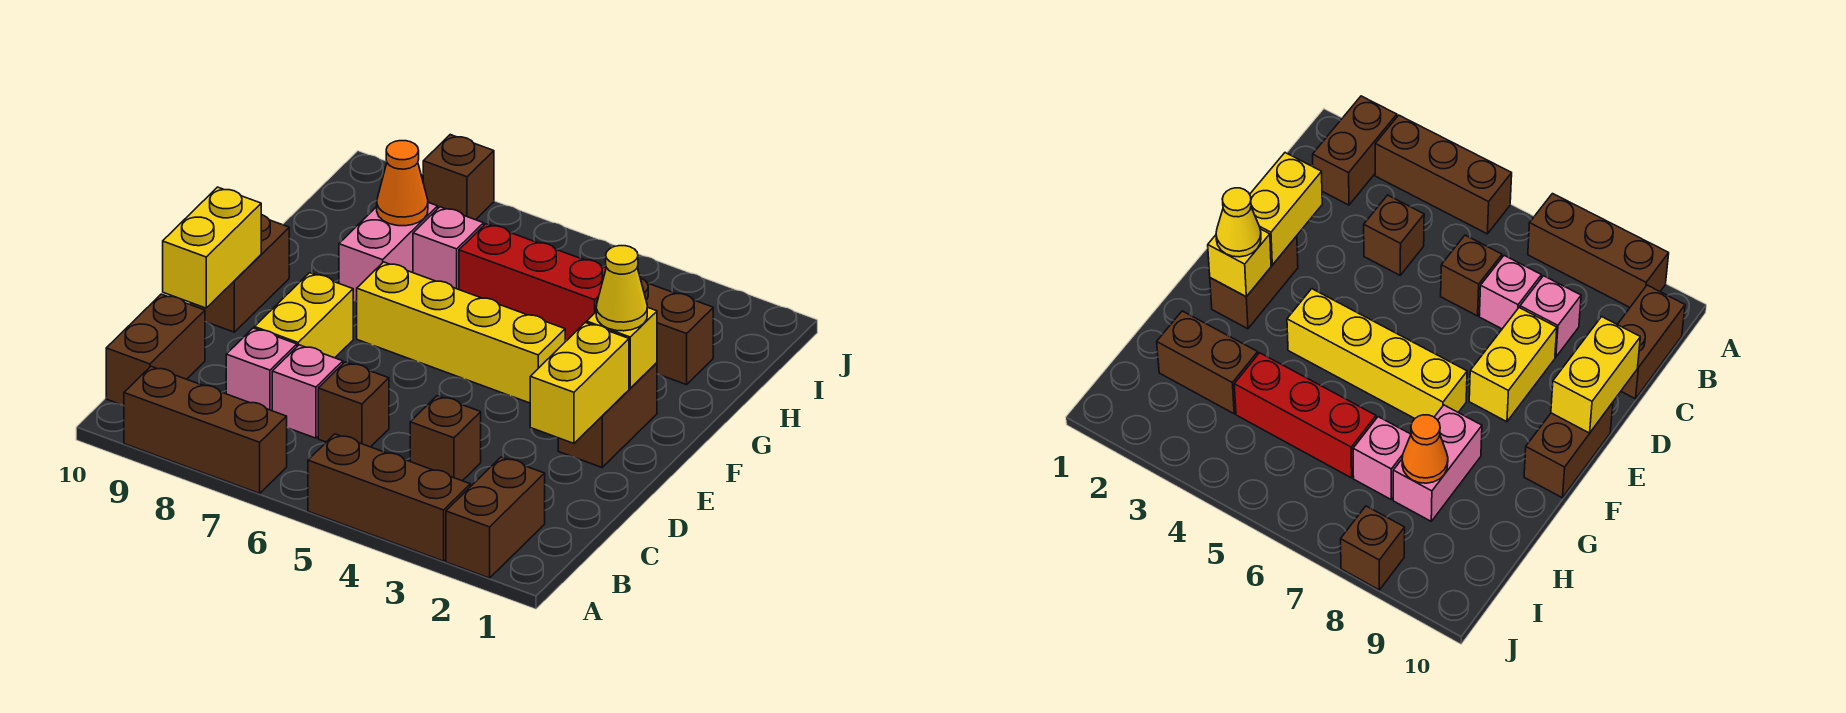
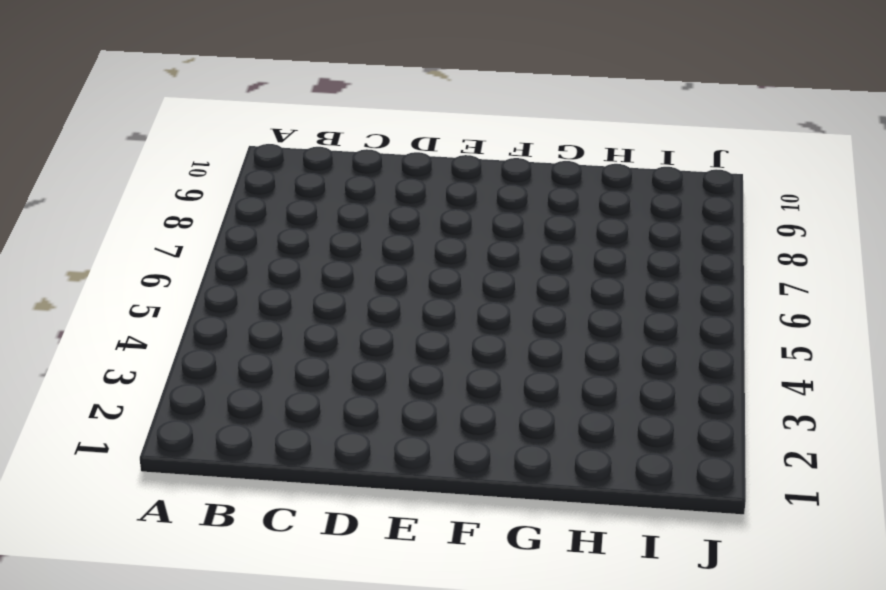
none -> brown brick A2:B2 level 1
none -> brown brick A3:A5 level 1
none -> brown brick A7:A9 level 1

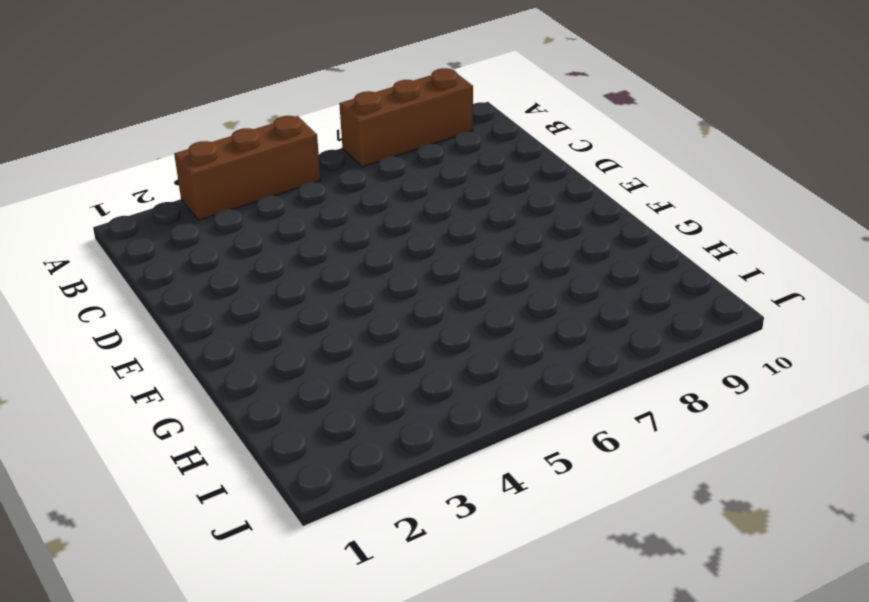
none -> brown brick A2:B2 level 1
none -> brown brick B10:C10 level 1
none -> brown brick C4 level 1

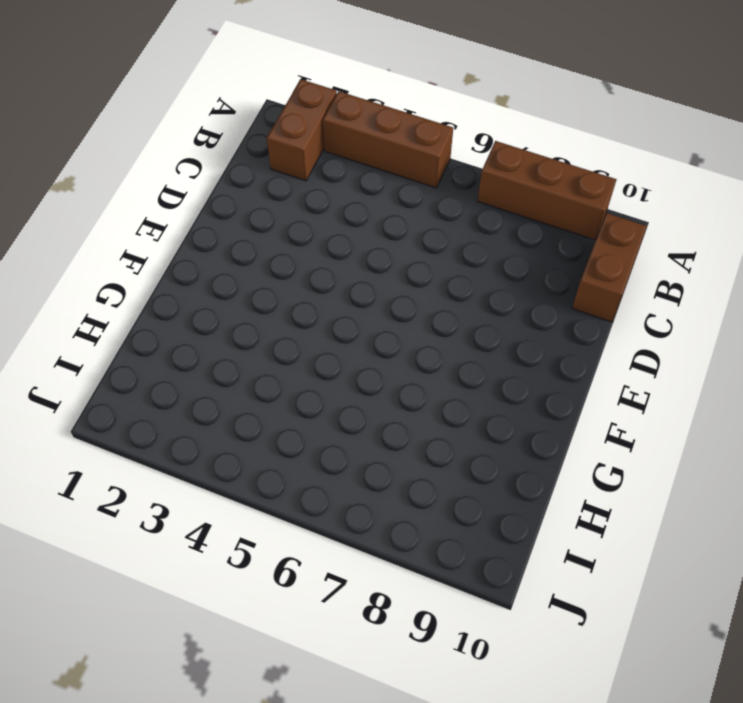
none -> brown brick C4 level 1
none -> brown brick C6 level 1
none -> pink brick C7 level 1

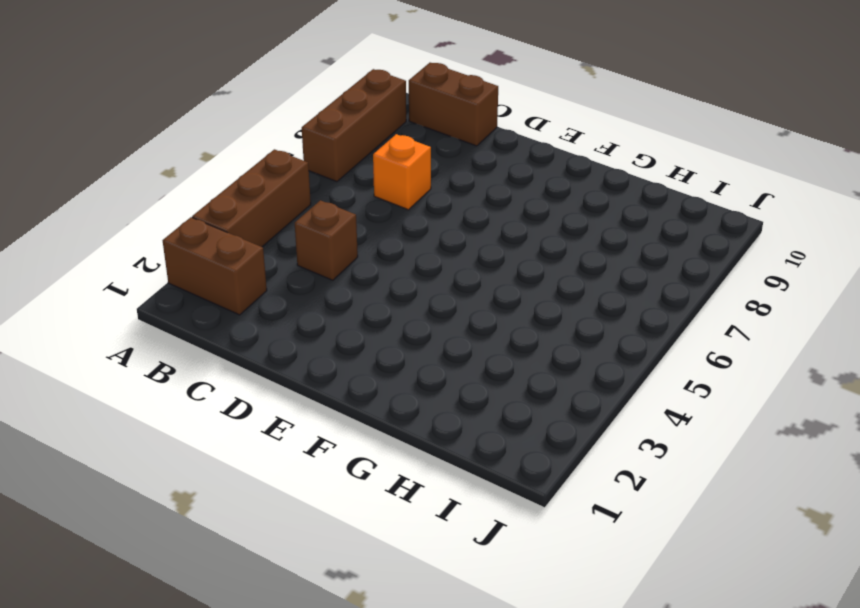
orange brick C7 level 1 -> pink brick C7 level 1
none -> brown brick C6 level 1
none -> pink brick C8 level 1
none -> yellow brick D8:E8 level 1

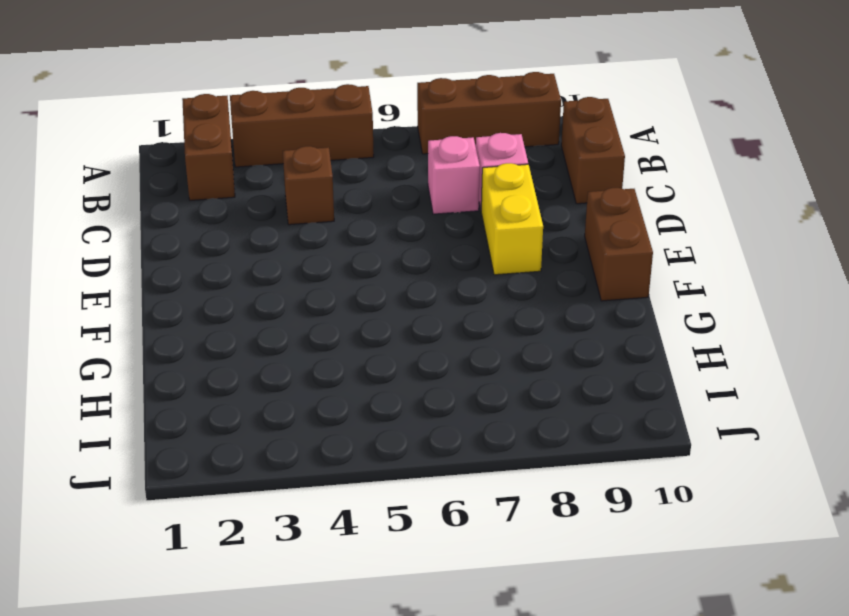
none -> brown brick C6 level 1
none -> brown brick E2:F2 level 1
none -> yellow brick F4:F7 level 1

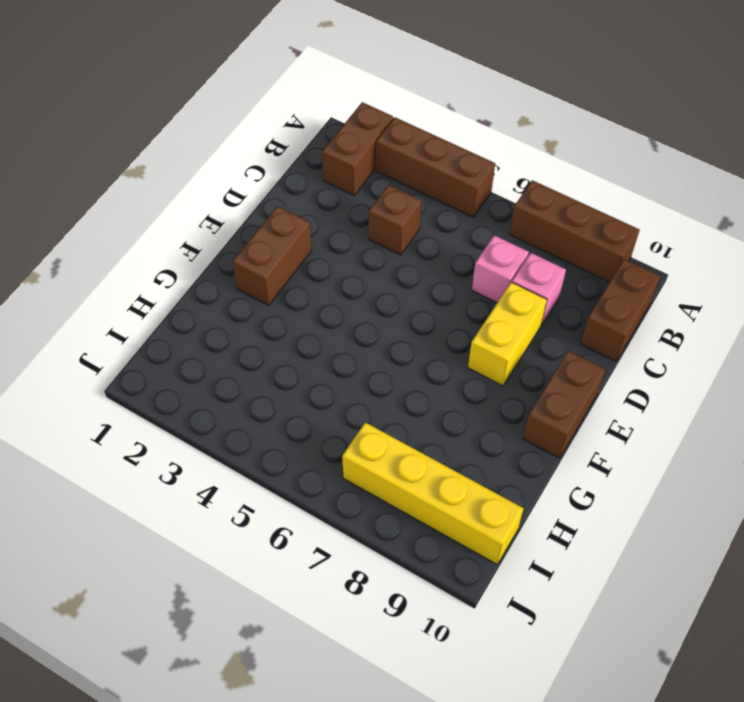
yellow brick I7:I10 level 1 -> yellow brick F4:F7 level 1
none -> brown brick C6 level 1
none -> pink brick G8:H8 level 1
none -> brown brick H2:H3 level 1

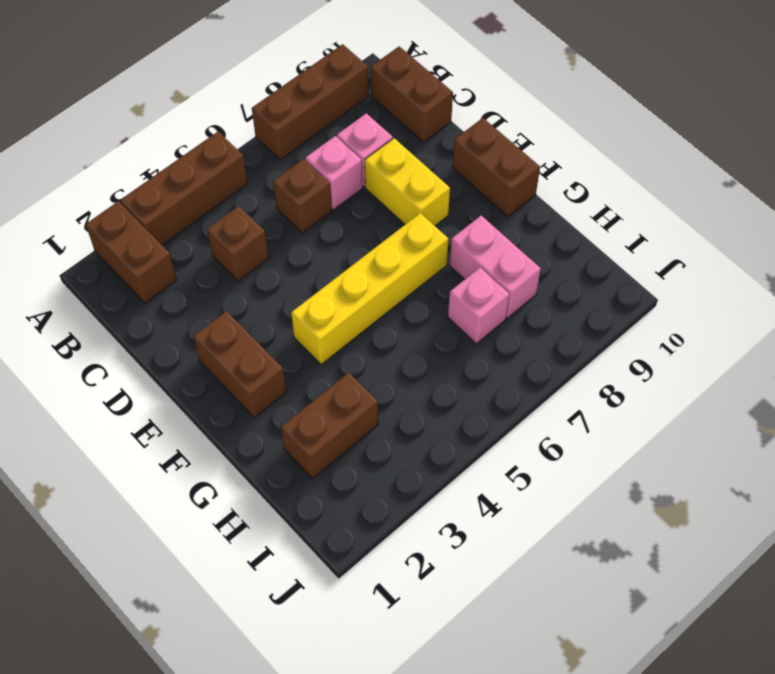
none -> red brick H4:H6 level 1
none -> brown brick J8 level 1
none -> yellow brick D2:E2 level 2

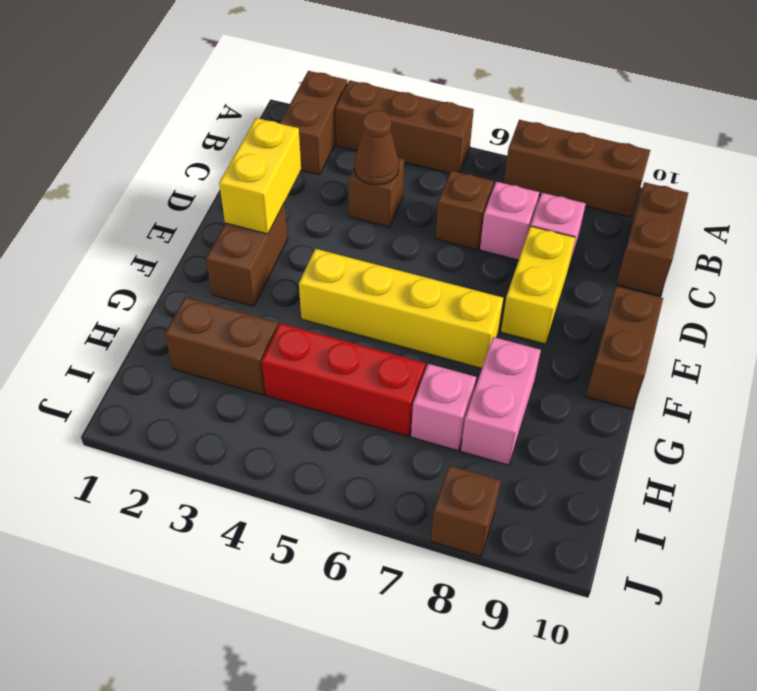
brown cone C4 level 2 -> none
none -> yellow brick D10:E10 level 2
none -> yellow brick F2 level 2
none -> orange cone H8 level 2

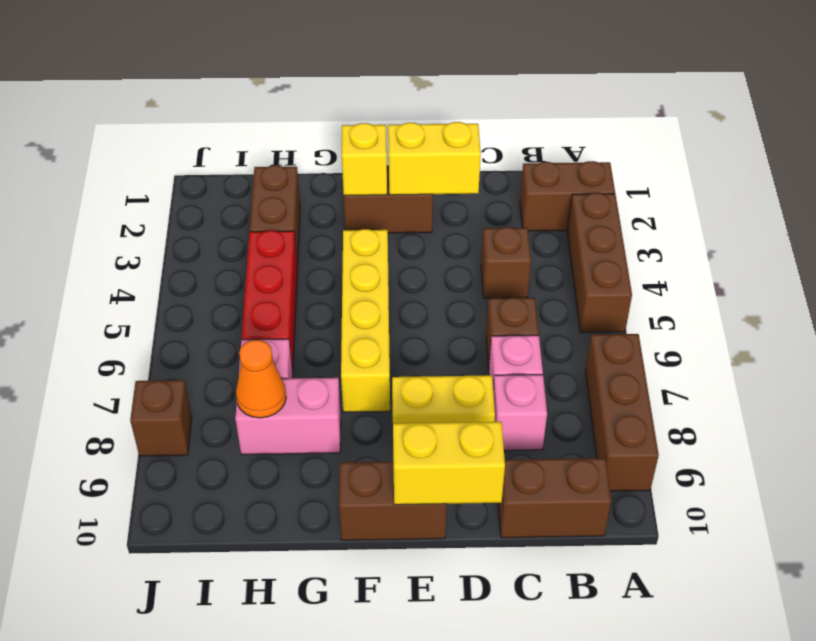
none -> yellow cone F2 level 3

